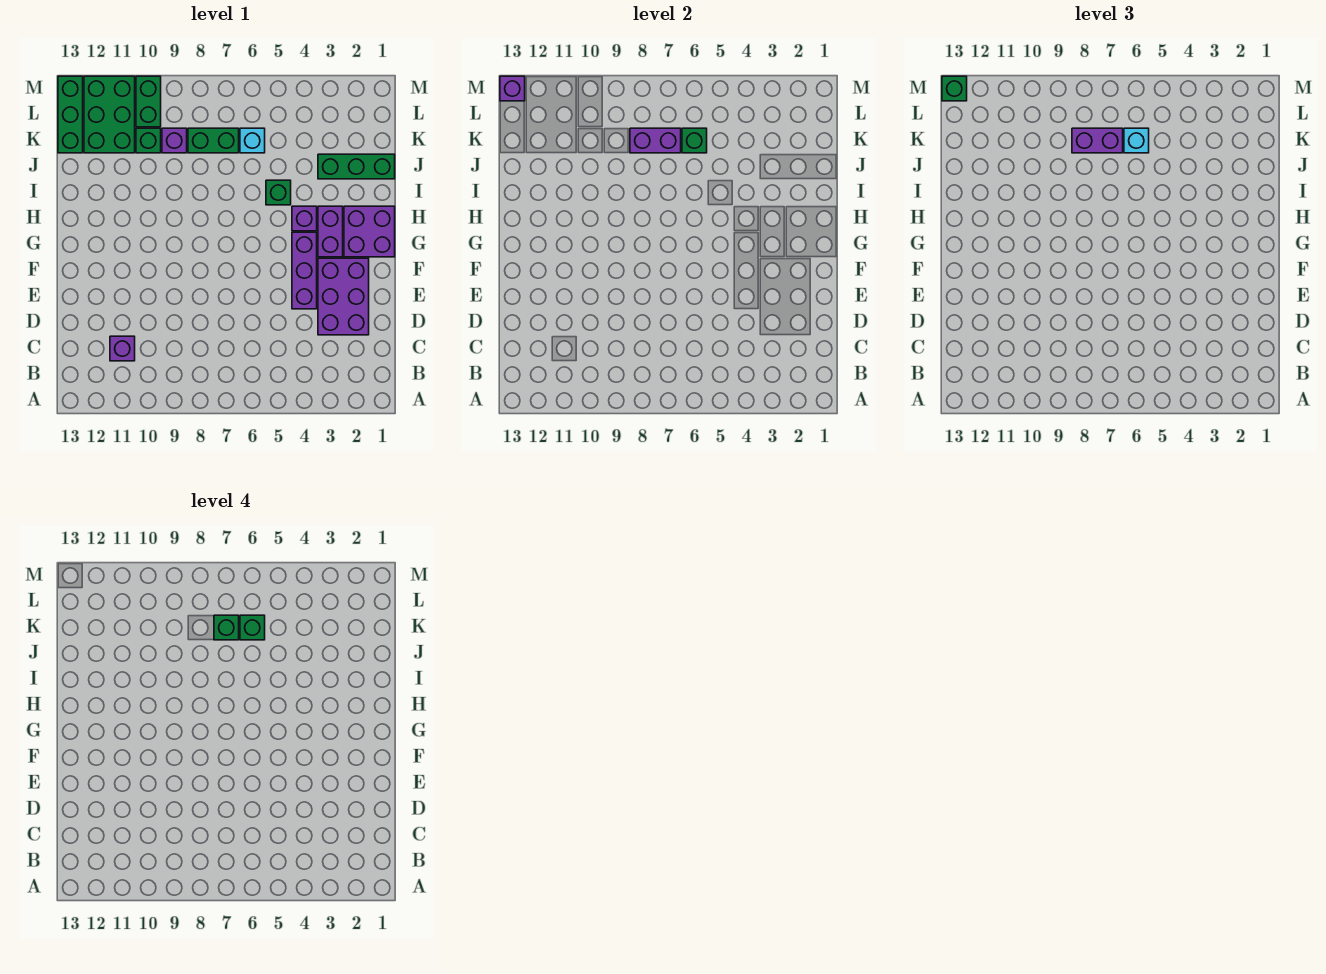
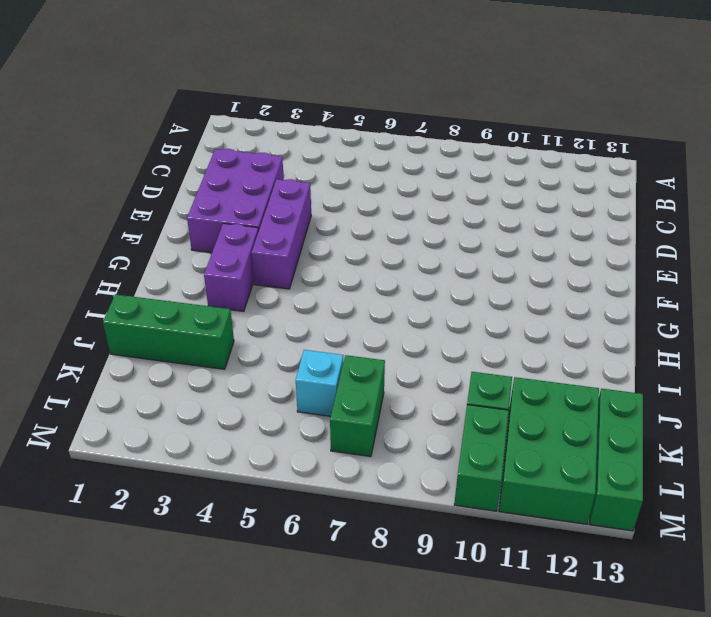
green brick K7:L7 level 1 -> green brick K7:K8 level 1
none -> purple brick C11 level 1
none -> purple brick G1:H2 level 1
none -> purple brick H4 level 1

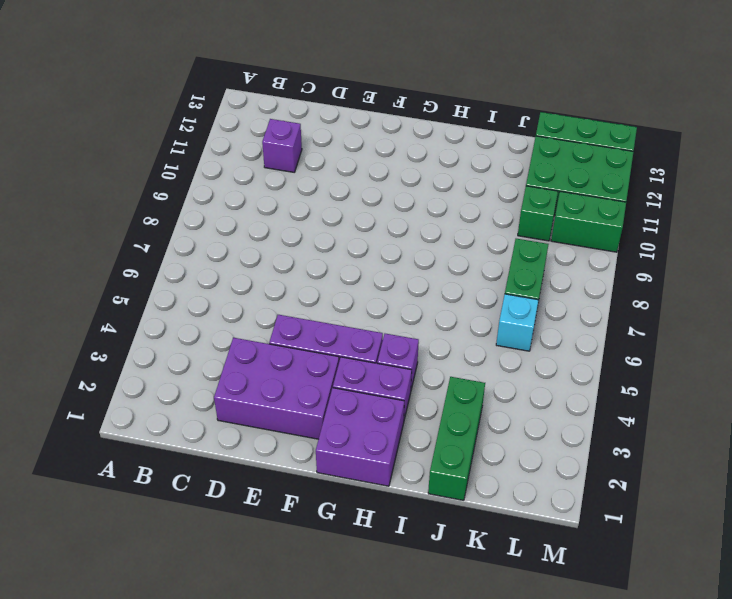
none -> green brick I5 level 1
none -> purple brick K9 level 1
none -> green brick K6 level 2

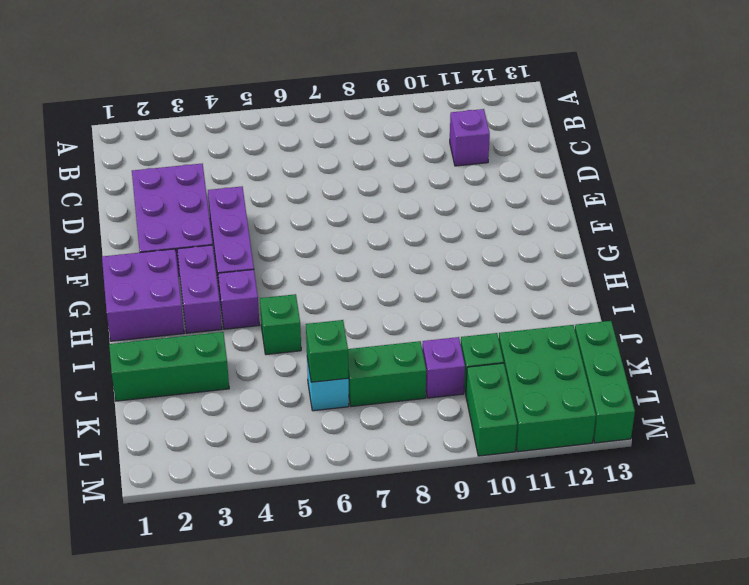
none -> purple brick K7:K8 level 2
none -> purple brick M13 level 2
none -> cyan brick K6 level 3

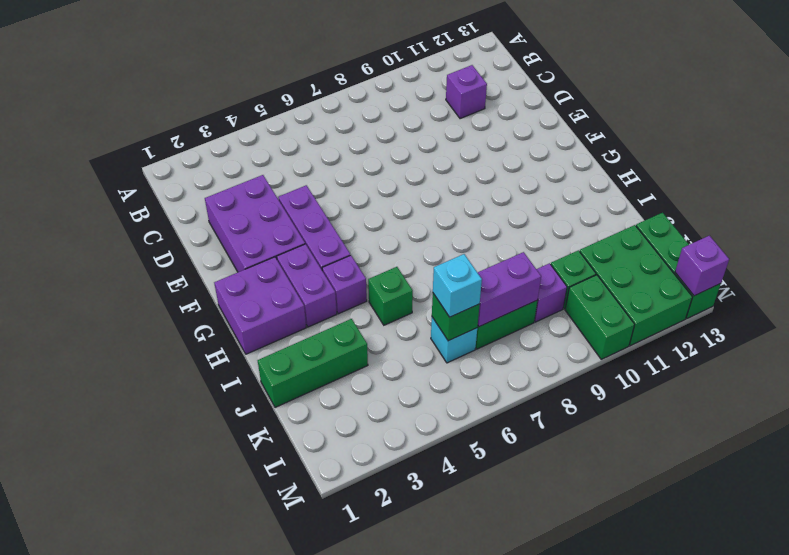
none -> purple brick K7:K8 level 3
none -> green brick M13 level 3
none -> green brick K6 level 4

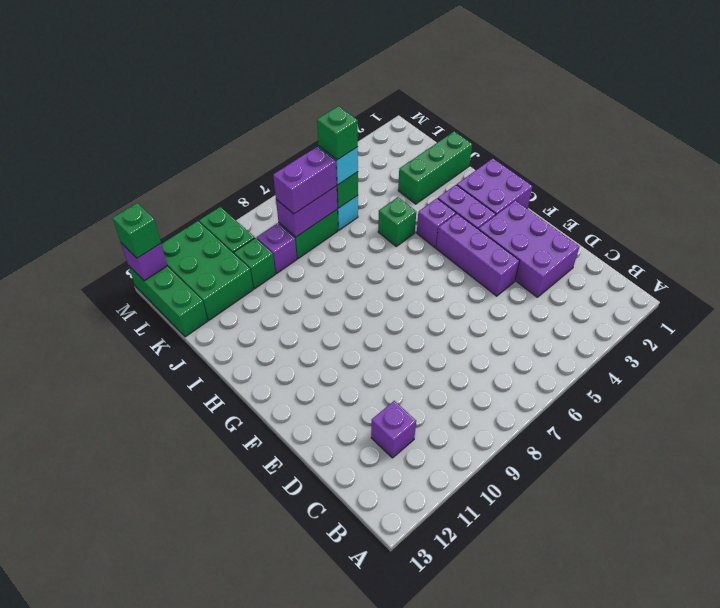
none -> green brick K7 level 4

